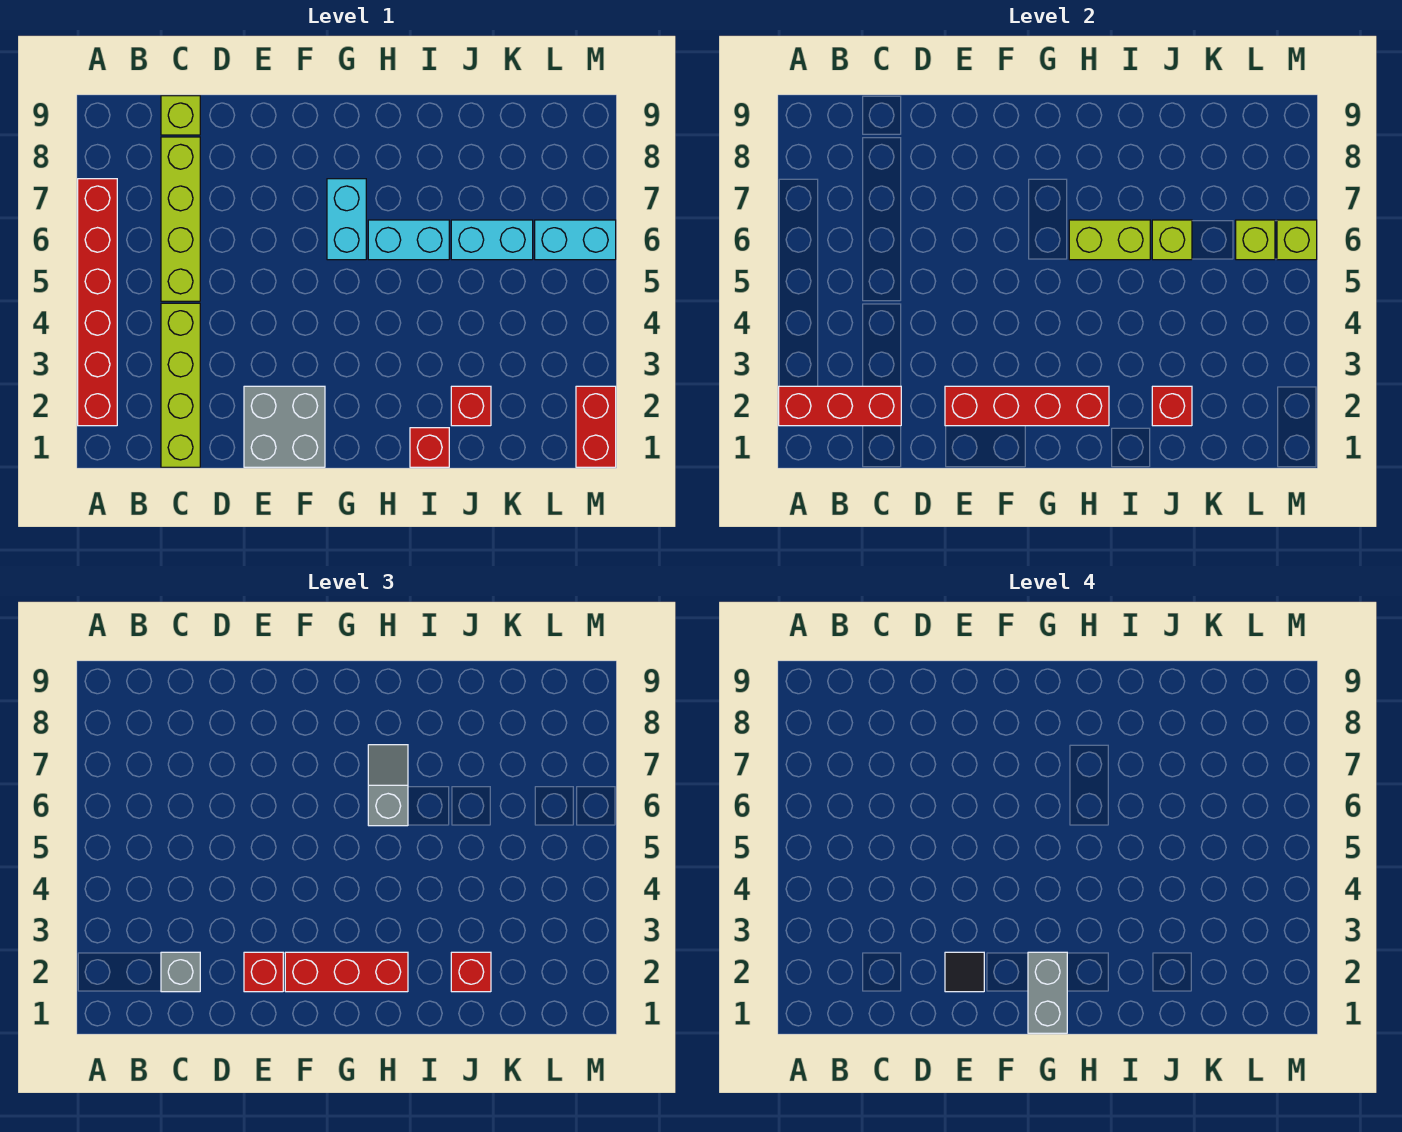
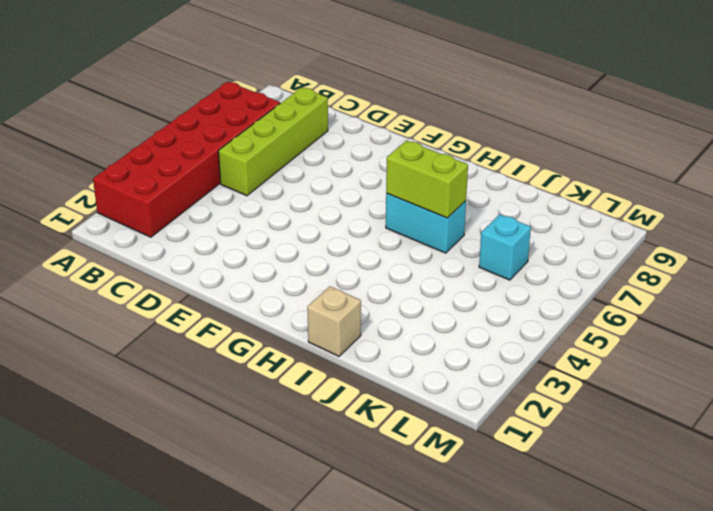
red brick A2:B7 level 1 -> red brick A2:A7 level 1
tan brick I1 level 1 -> red brick I1 level 1
cyan brick K6 level 1 -> cyan brick J6:K6 level 1
none -> lime brick C1:C4 level 1
none -> lime brick C9 level 1
none -> grey brick E1:F2 level 1

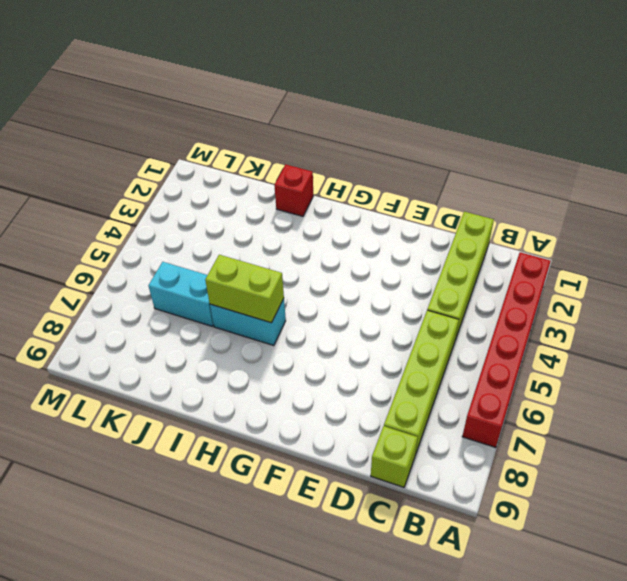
none -> grey brick E1:F2 level 1
none -> cyan brick G6:G7 level 1
none -> red brick J2 level 1

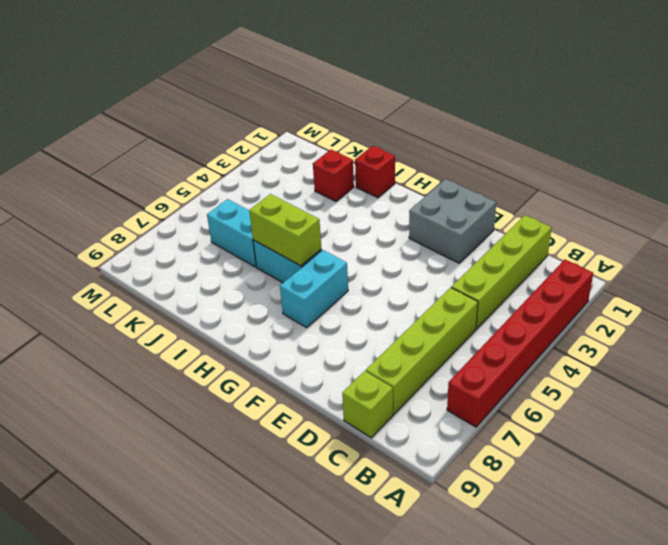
none -> cyan brick L6:M6 level 1
none -> red brick M1:M2 level 1
none -> red brick A2:C2 level 2

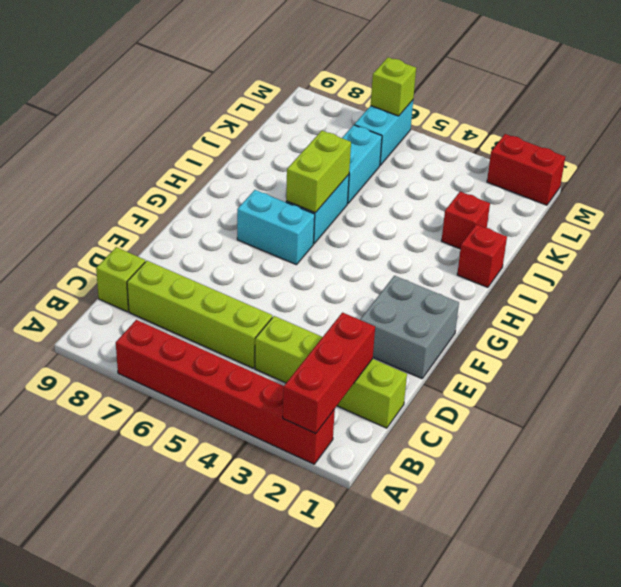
none -> red brick E2:H2 level 2
none -> red brick J2 level 2
none -> lime brick J6 level 2

